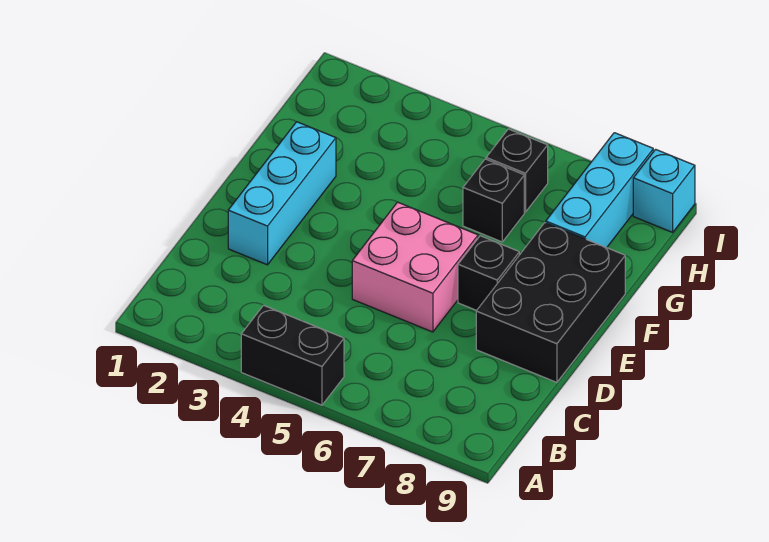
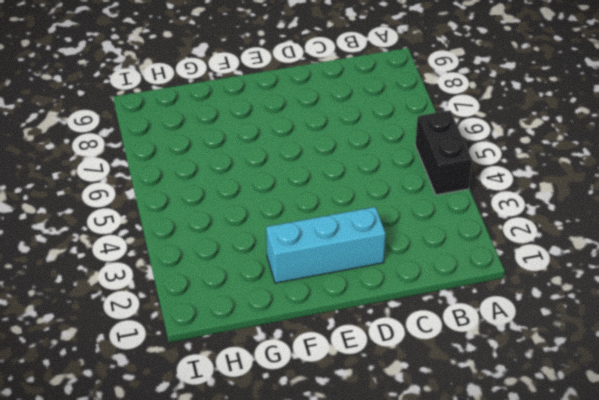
none -> pink brick D5:E6 level 1
none -> black brick D8:F9 level 1

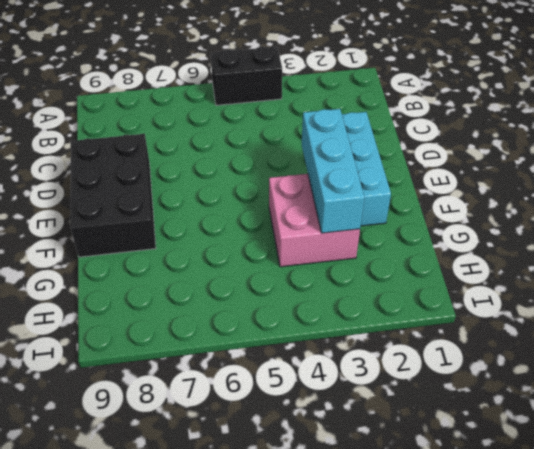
cyan brick E3:G3 level 2 -> cyan brick G8:I8 level 1
pink brick F3:G4 level 1 -> pink brick D5:E6 level 1
none -> black brick E7 level 1
none -> black brick G6 level 1

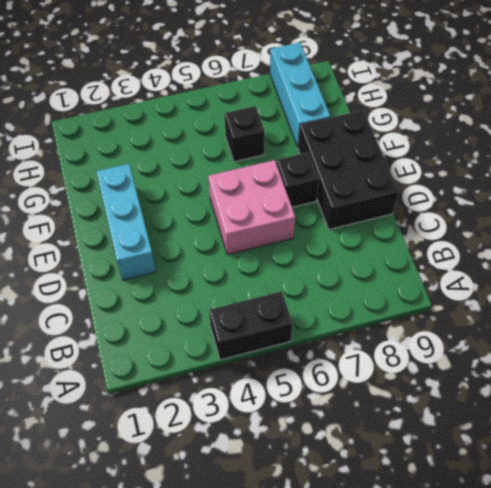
none -> black brick H6 level 1
none -> cyan brick I9 level 1

